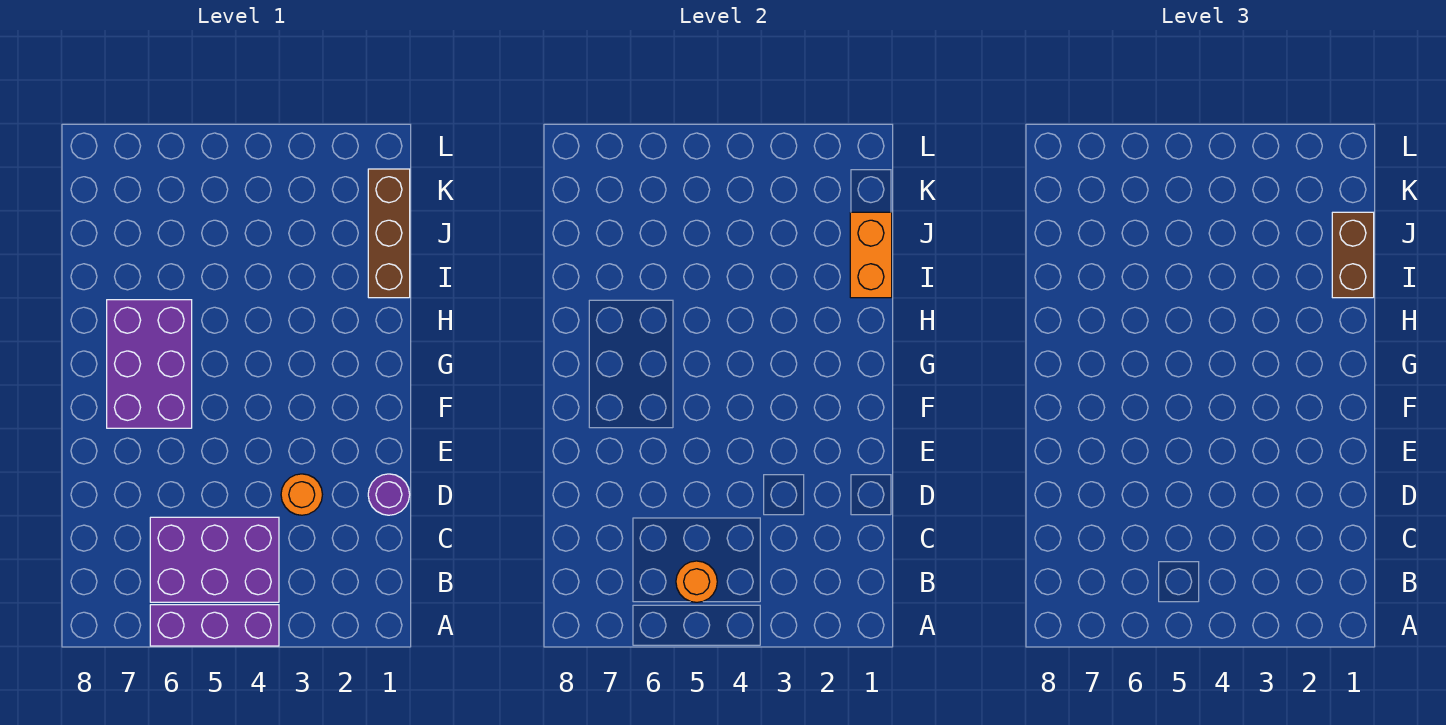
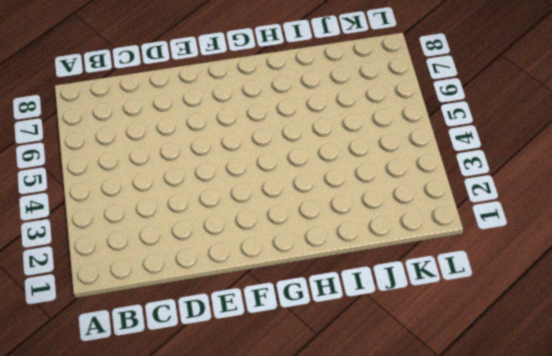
none -> purple brick A4:A6 level 1
none -> purple brick B4:C6 level 1

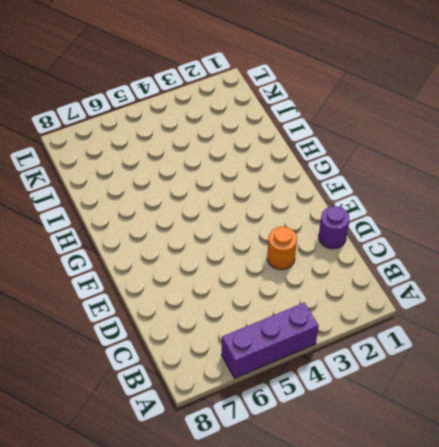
none -> purple brick B4:C6 level 1
none -> purple brick F6:H7 level 1

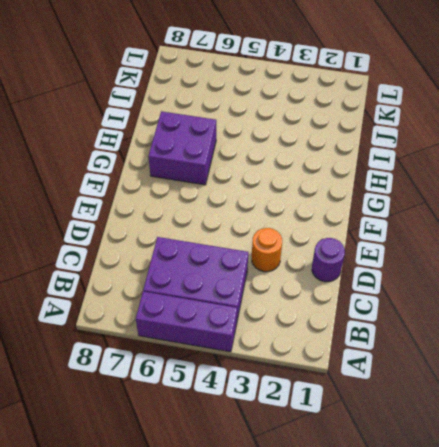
purple brick G6:H7 level 1 -> purple brick F6:H7 level 1
none -> brown brick I1:K1 level 1
none -> orange round brick B5 level 2

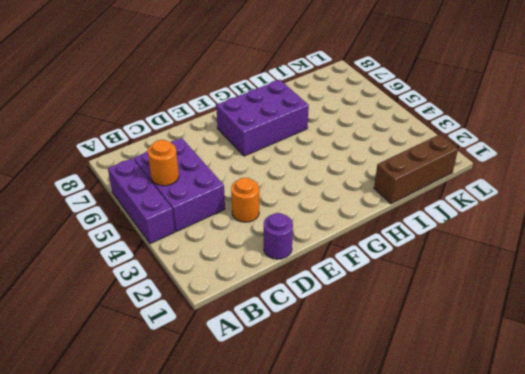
none -> orange brick I1:J1 level 2
none -> brown brick I1:J1 level 3

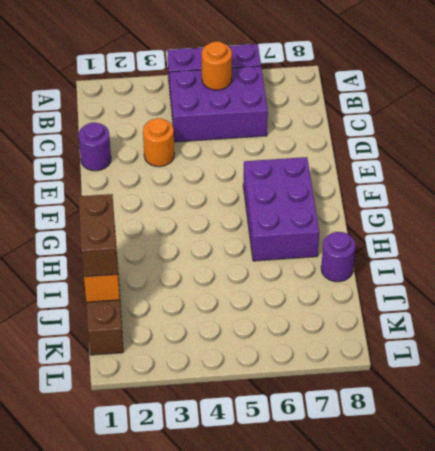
purple round brick I8 level 1 -> none

